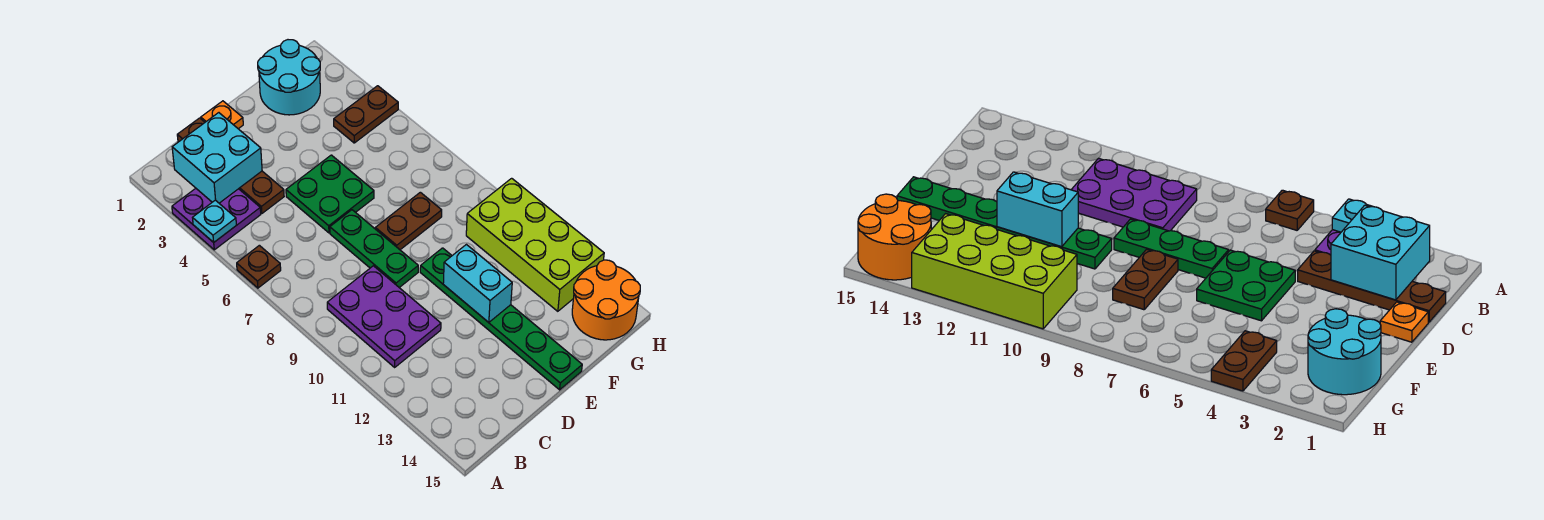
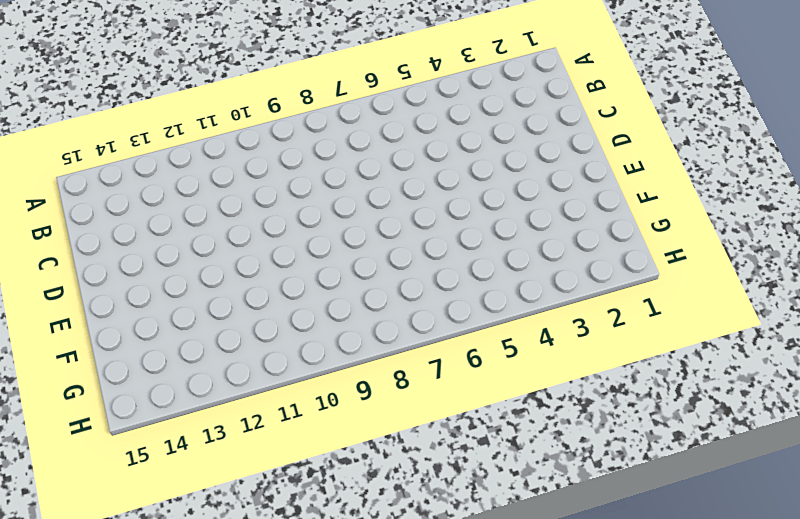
none -> purple plate A3:B4 level 1
none -> brown plate A6 level 1
none -> purple plate B9:C11 level 1

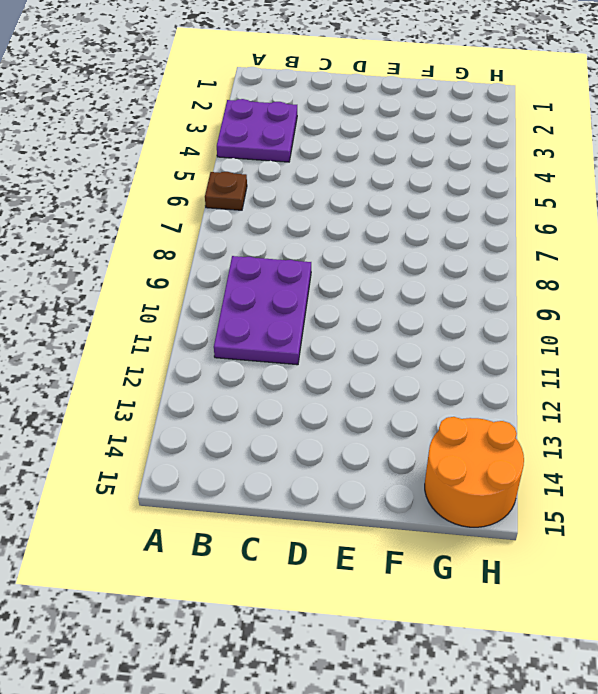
none -> brown plate C1:C4 level 1
none -> orange plate D1 level 1
none -> green plate D5:E6 level 1

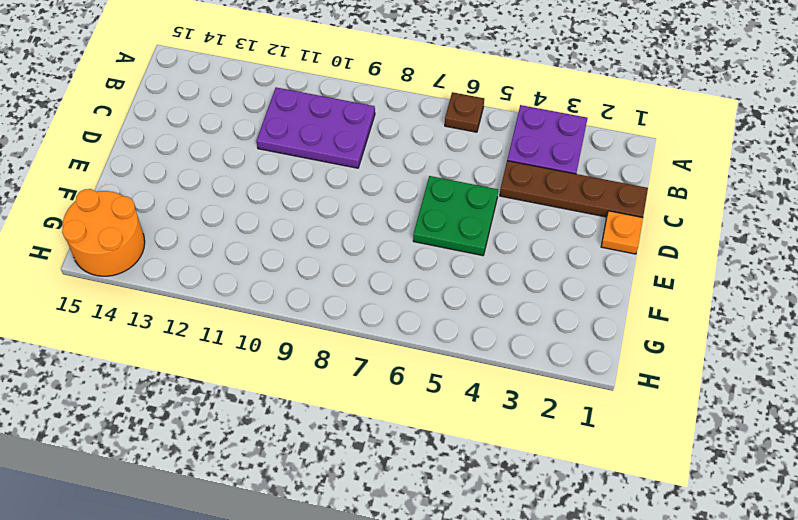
none -> green plate D7:D9 level 1
none -> brown plate E8:F8 level 1
none -> green plate E10:E15 level 1

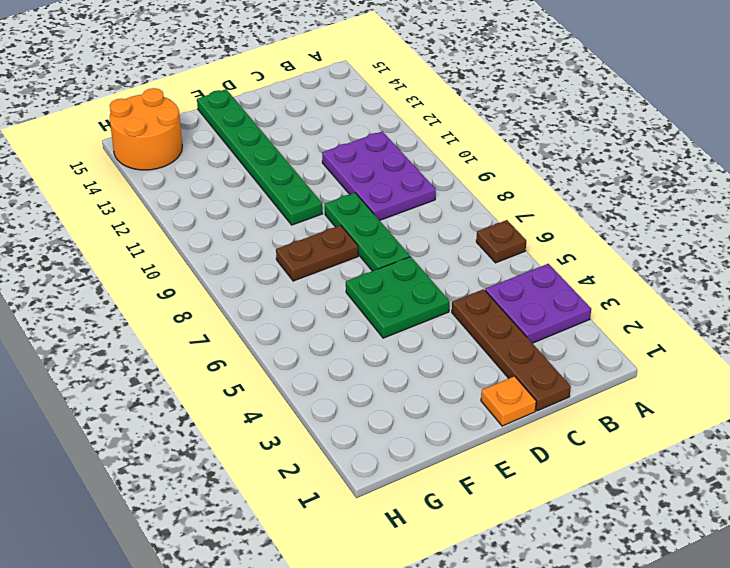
none -> cyan round brick F1:G2 level 1
none -> brown plate G4:H4 level 1
none -> lime brick G10:H13 level 1

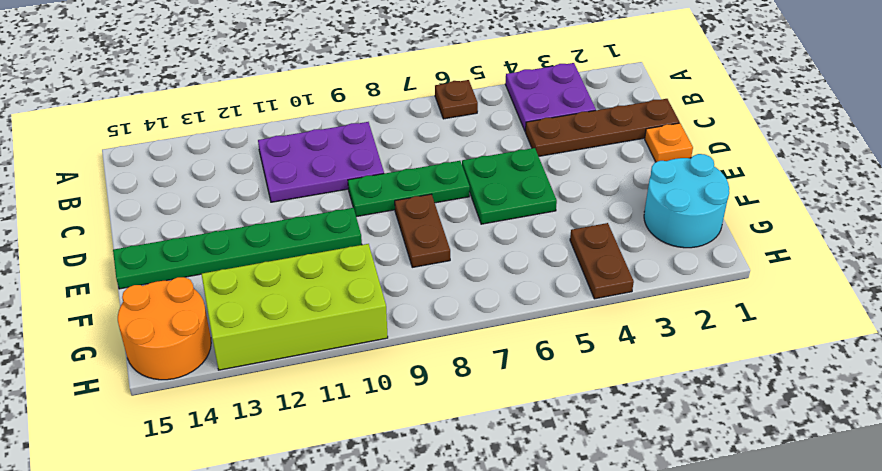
none -> cyan plate A4 level 2
none -> cyan brick B2:C3 level 2
none -> cyan brick E11:E12 level 2

